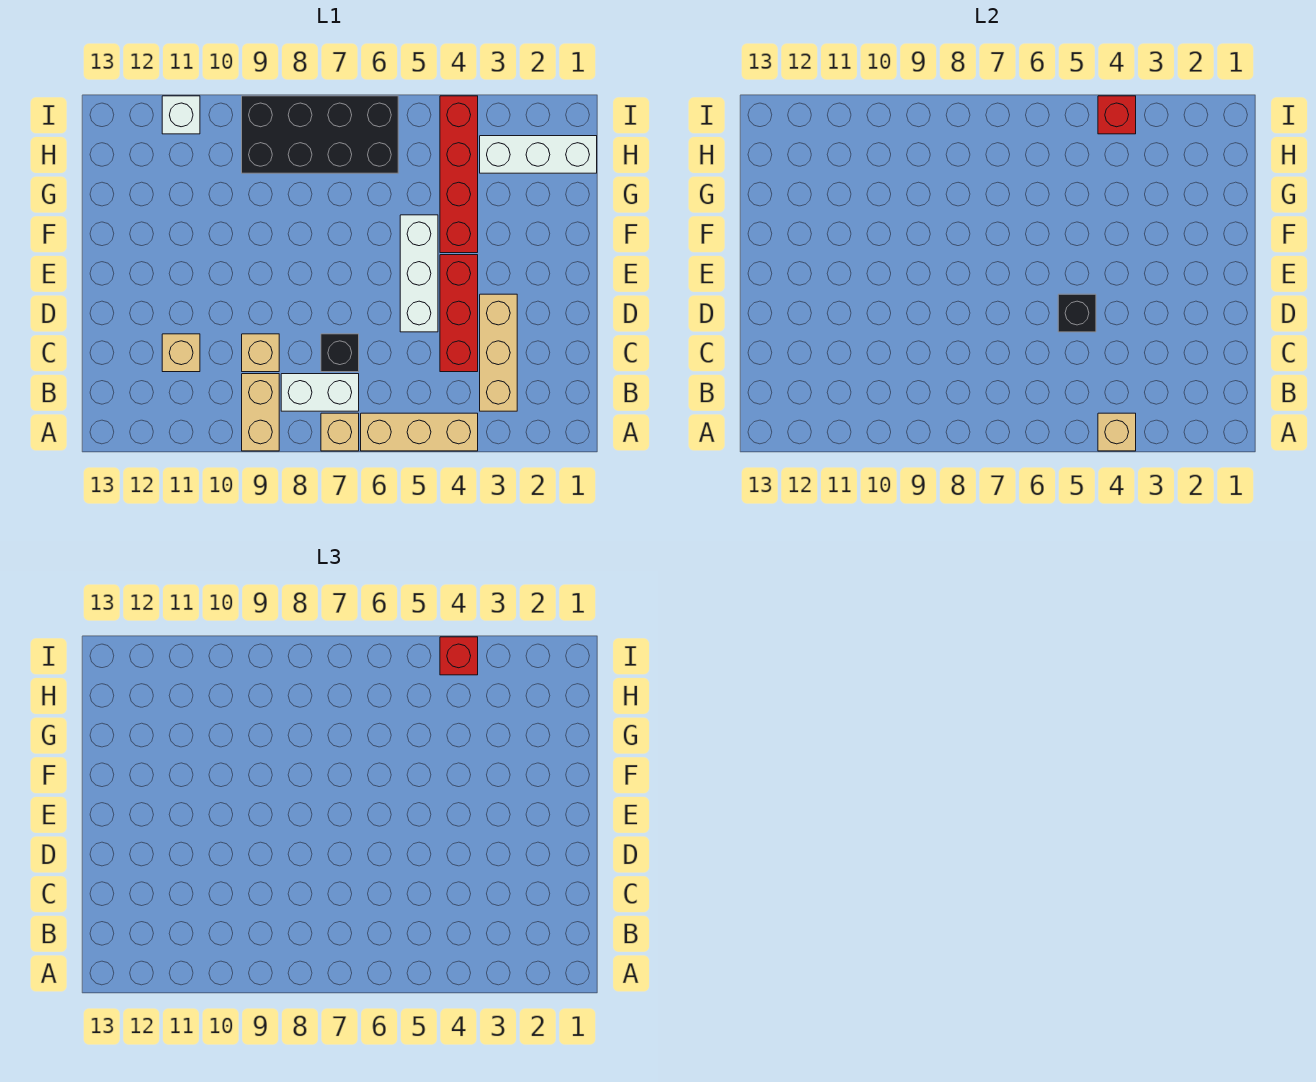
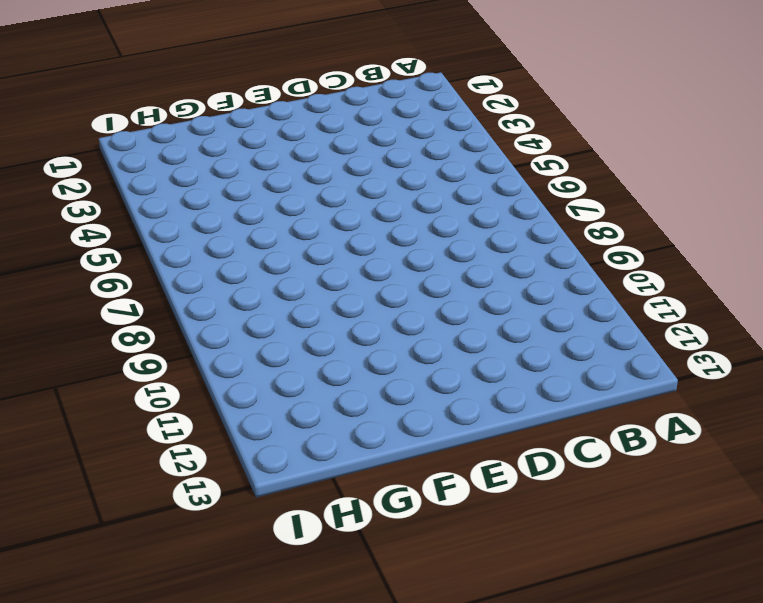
none -> tan brick A4:A6 level 1
none -> tan brick A7 level 1
none -> tan brick A9:B9 level 1

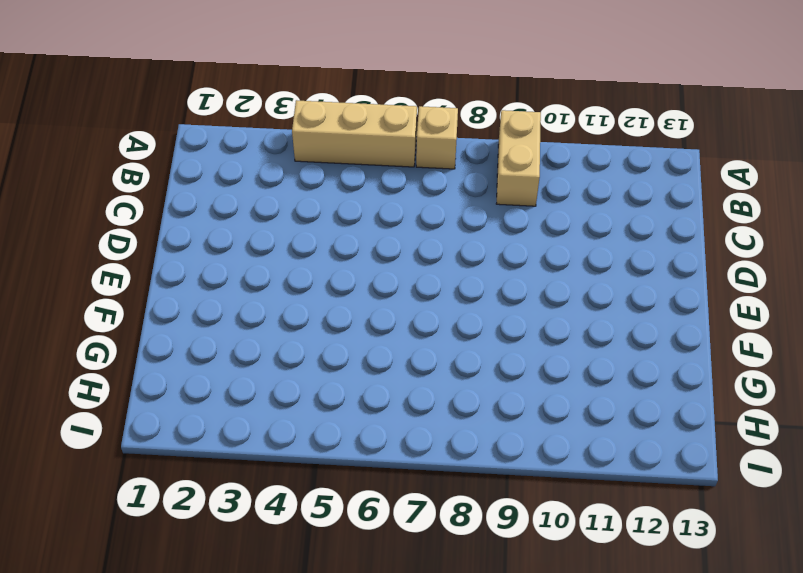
none -> tan brick B3:D3 level 1
none -> white brick B7:B8 level 1
none -> red brick C4:E4 level 1

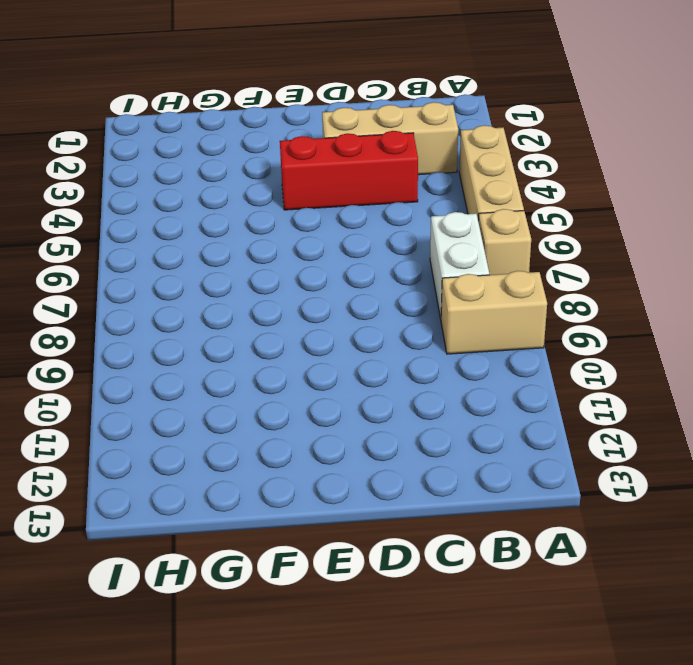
none -> black brick C7 level 1
none -> tan brick C9 level 1
none -> tan brick C11 level 1

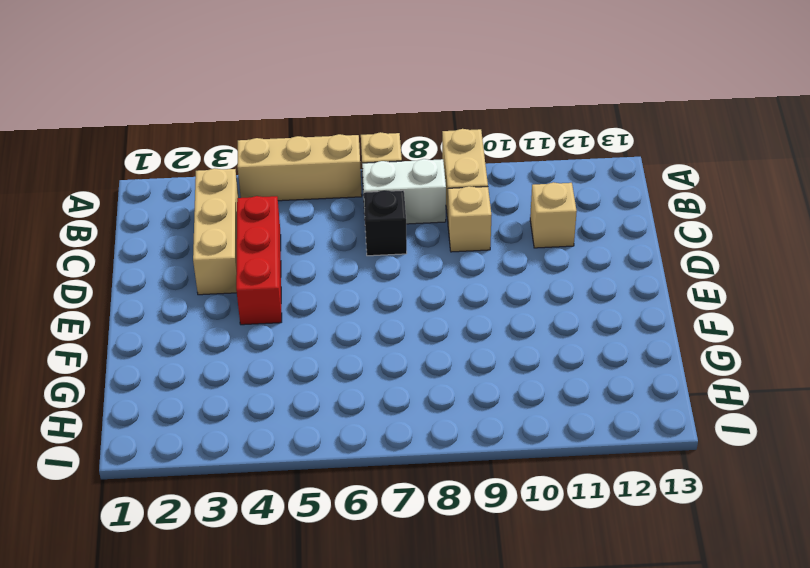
none -> white brick D5:F5 level 1
none -> red brick F4:I4 level 1
none -> white brick H1:H3 level 1

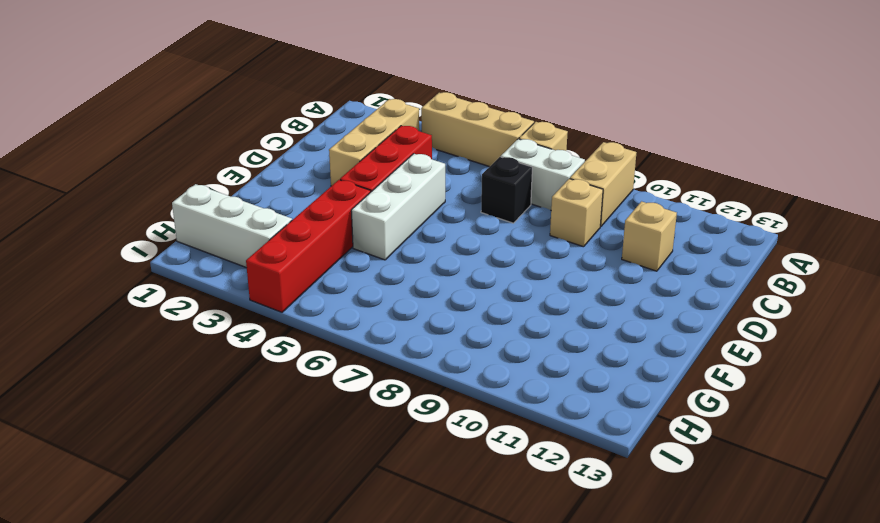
none -> black brick H6:I9 level 1
none -> white brick I11 level 1
none -> tan brick A4 level 2

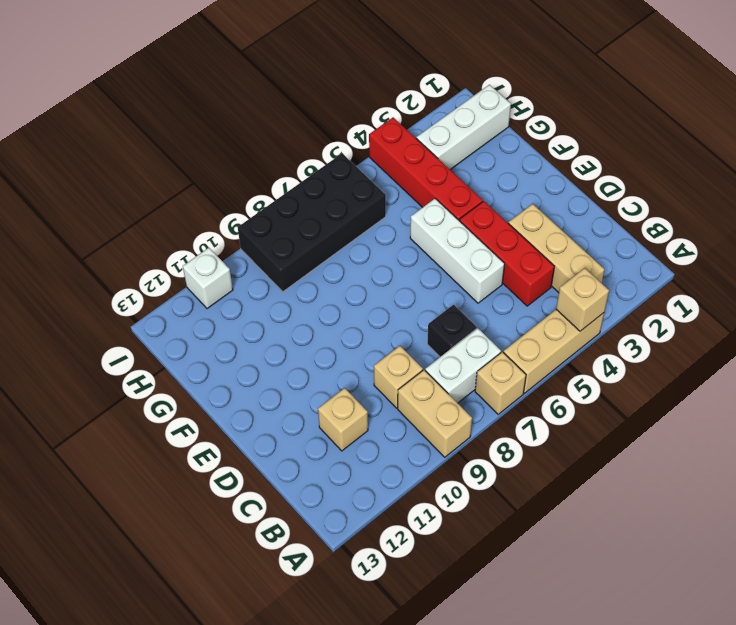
none -> black brick D5 level 2
none -> red brick I4 level 2
none -> red brick I4 level 3

